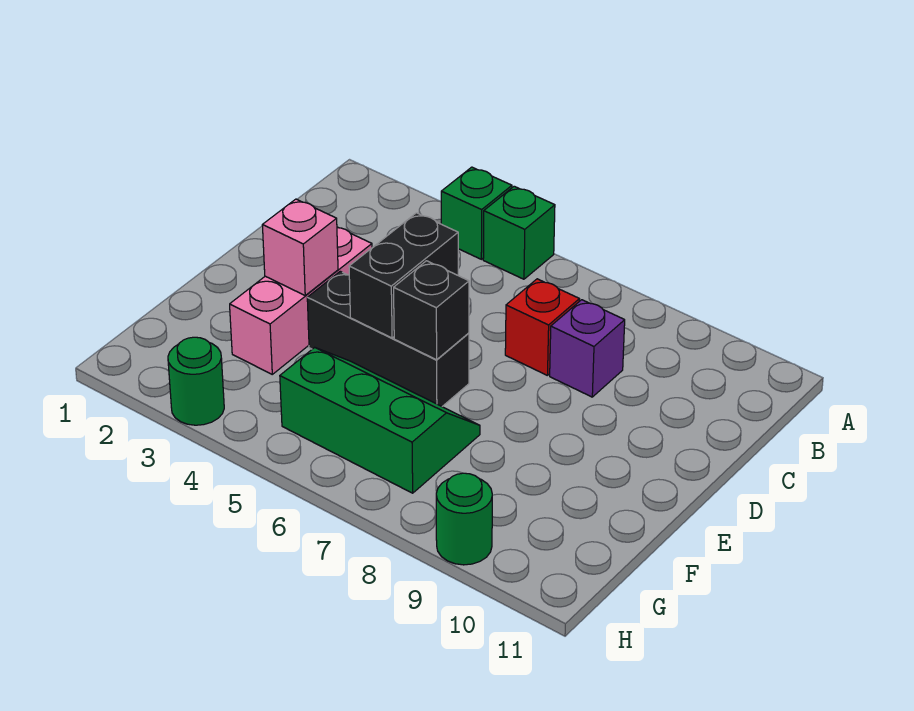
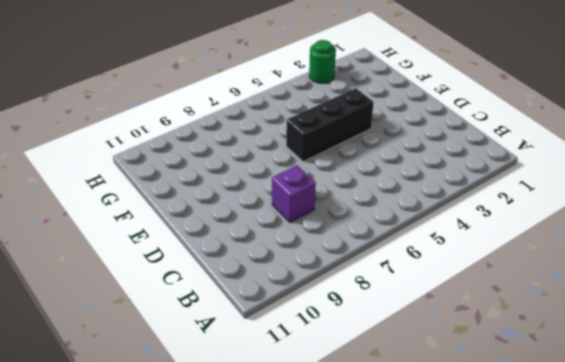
none -> green brick A4 level 1
none -> green brick A5 level 1
none -> red brick C7 level 1

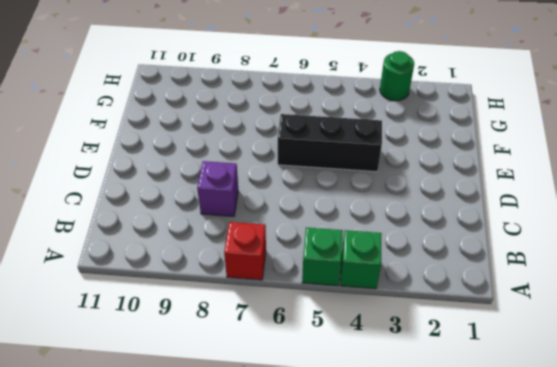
red brick A7 level 1 -> red brick C7 level 1
none -> pink brick D3:F3 level 1
none -> green slope F5:G7 level 1 top G
none -> green round brick H9 level 1

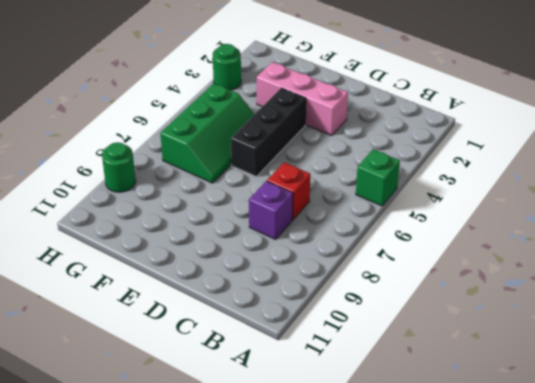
none -> green brick A4 level 1
none -> black brick D5:E5 level 2
none -> pink brick E3 level 2

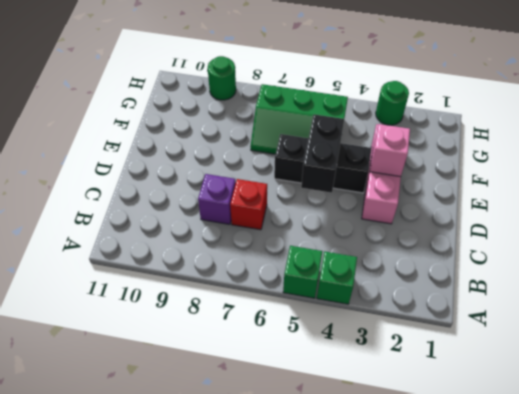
none -> black brick E6 level 2

